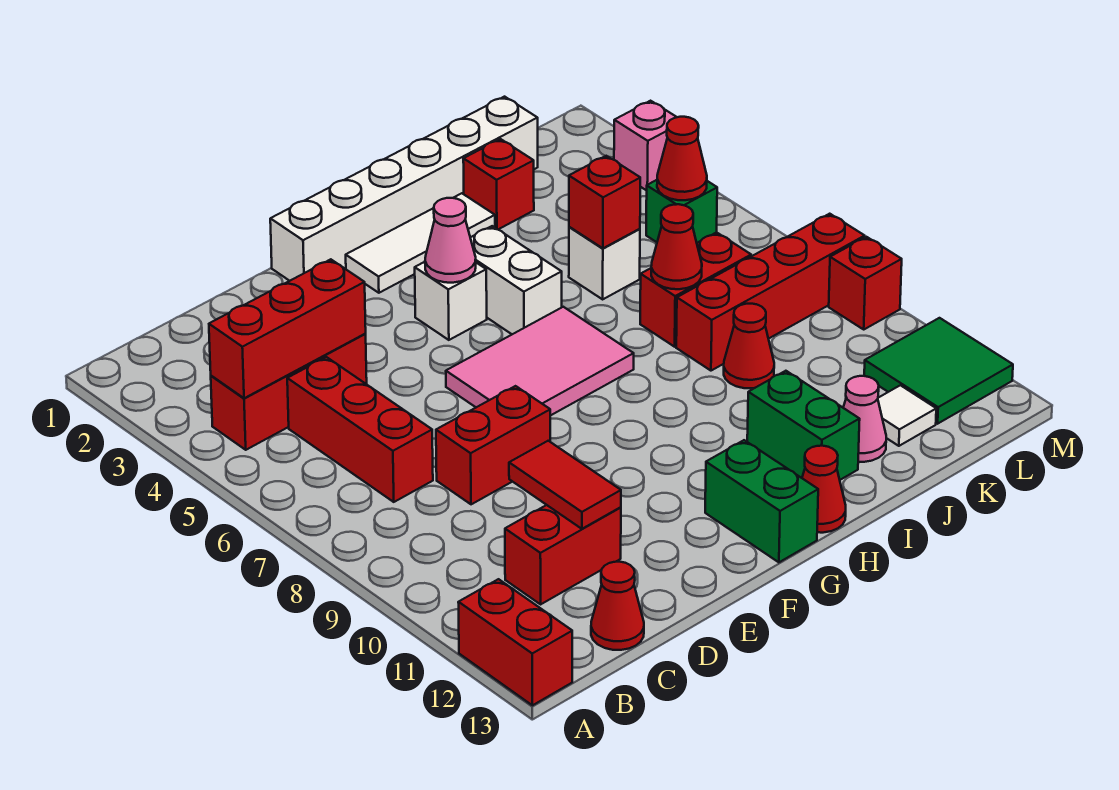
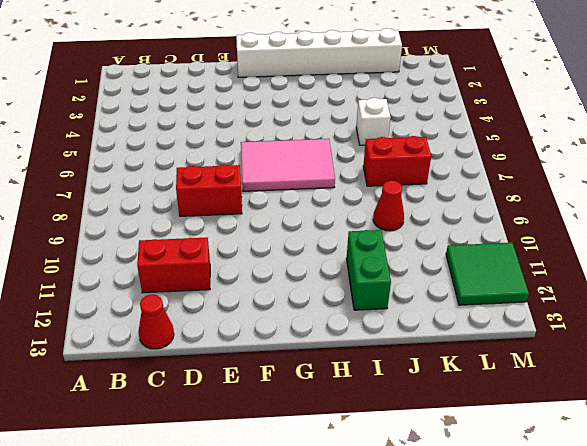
none -> red brick A12:A13 level 1
none -> red brick B4:D4 level 1
none -> red brick C5:C7 level 1
none -> white tile G2:I2 level 1

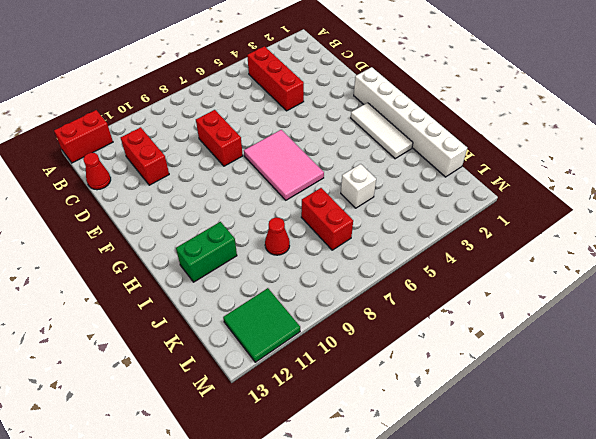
none -> red brick C5:C7 level 1
none -> white brick G4 level 1
none -> green brick G12:G13 level 1
none -> white brick H4:H5 level 1

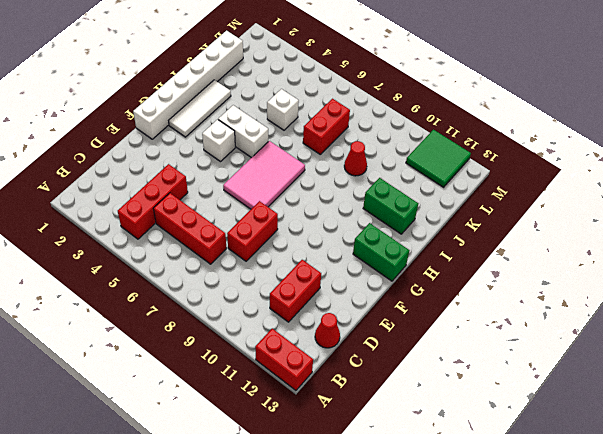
none -> red cone H13 level 1
none -> red brick J2 level 1
none -> red brick J8:M8 level 1
none -> pink cone J12 level 1

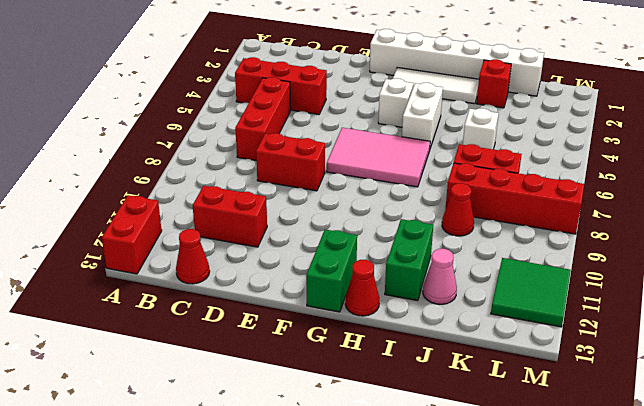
none -> white tile K12 level 1
none -> green brick L5 level 1
none -> pink brick M3 level 1
none -> red brick M9 level 1

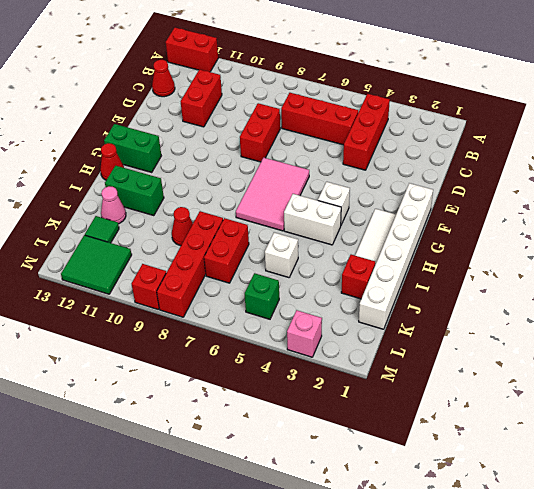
green tile K12 level 1 -> white tile K12 level 1
none -> red brick B4:D4 level 2
none -> red tile D10:D11 level 2
none -> pink cone G4 level 2
none -> red brick J5 level 2

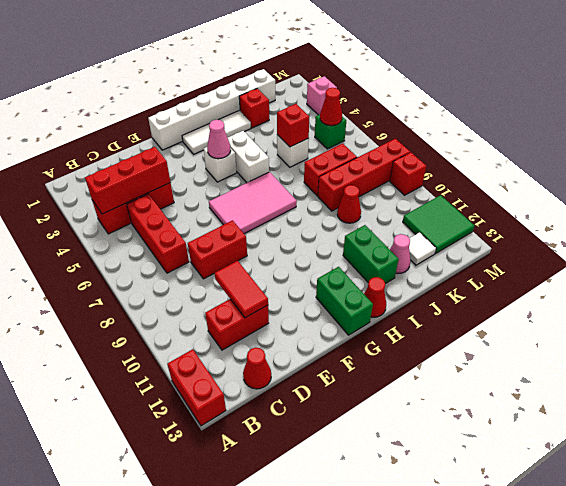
none -> red cone J7 level 2

